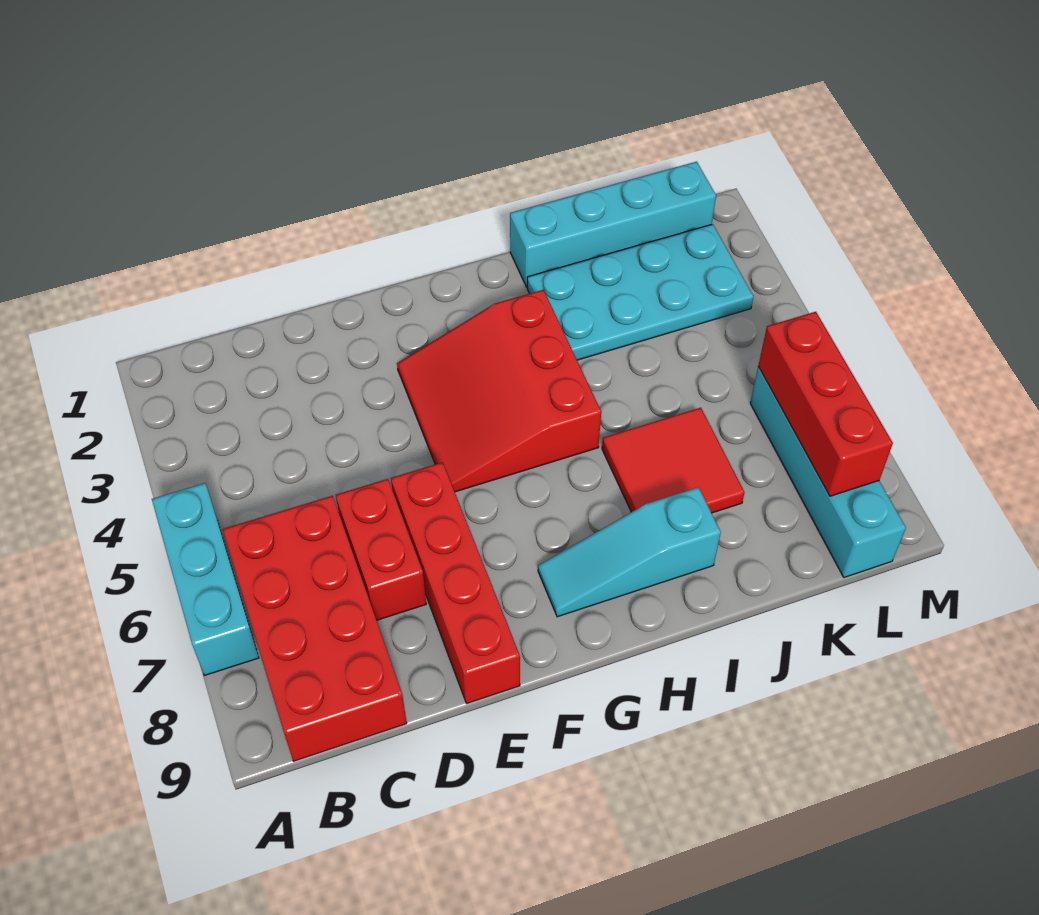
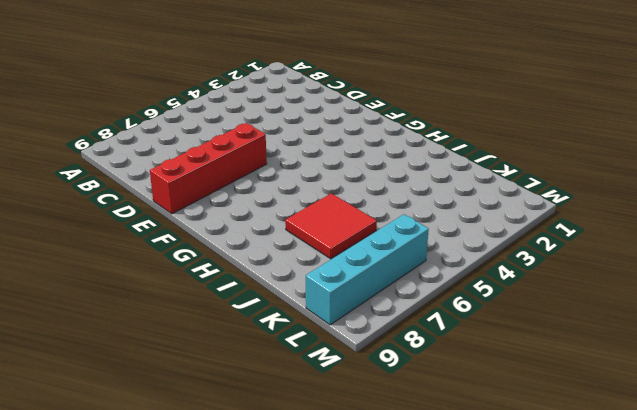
none -> cyan brick A5:A7 level 1
none -> red brick B6:C9 level 1

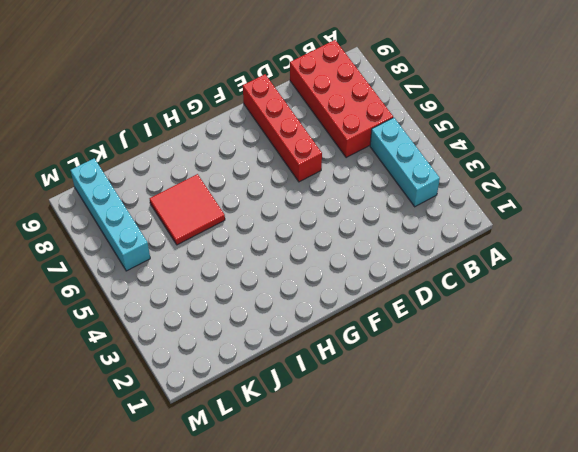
cyan brick B3:B5 level 1 -> cyan brick A5:A7 level 1
none -> red brick D6:D7 level 1
none -> red slope F3:H5 level 1 top H

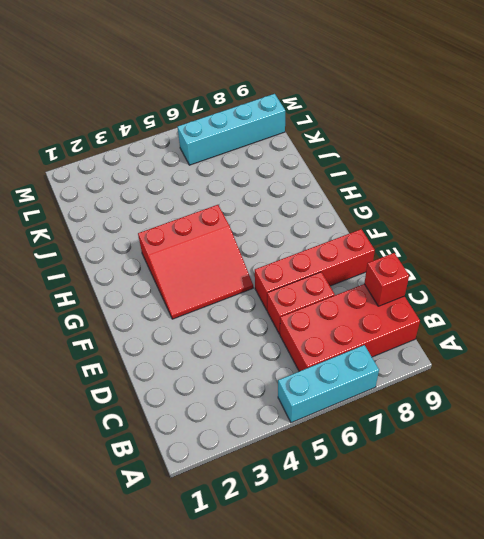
red brick C9 level 2 -> none
none -> cyan slope G8:I8 level 1 top I
none -> cyan brick I1:L1 level 1

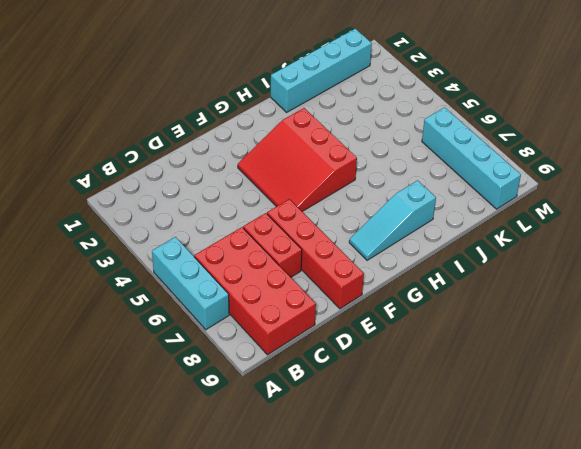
none -> cyan plate I2:L3 level 1
none -> red tile I6:J7 level 1

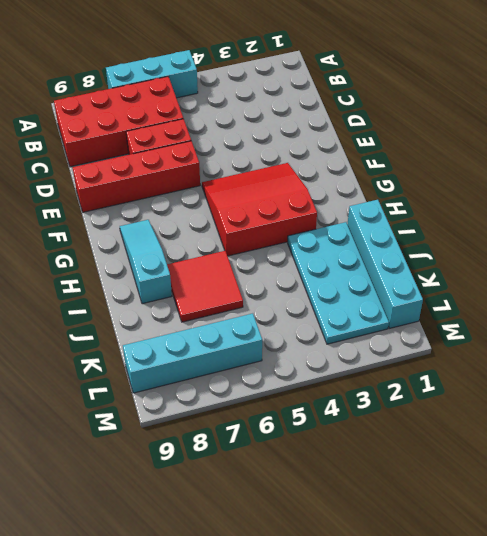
none -> red brick L6:L8 level 2

